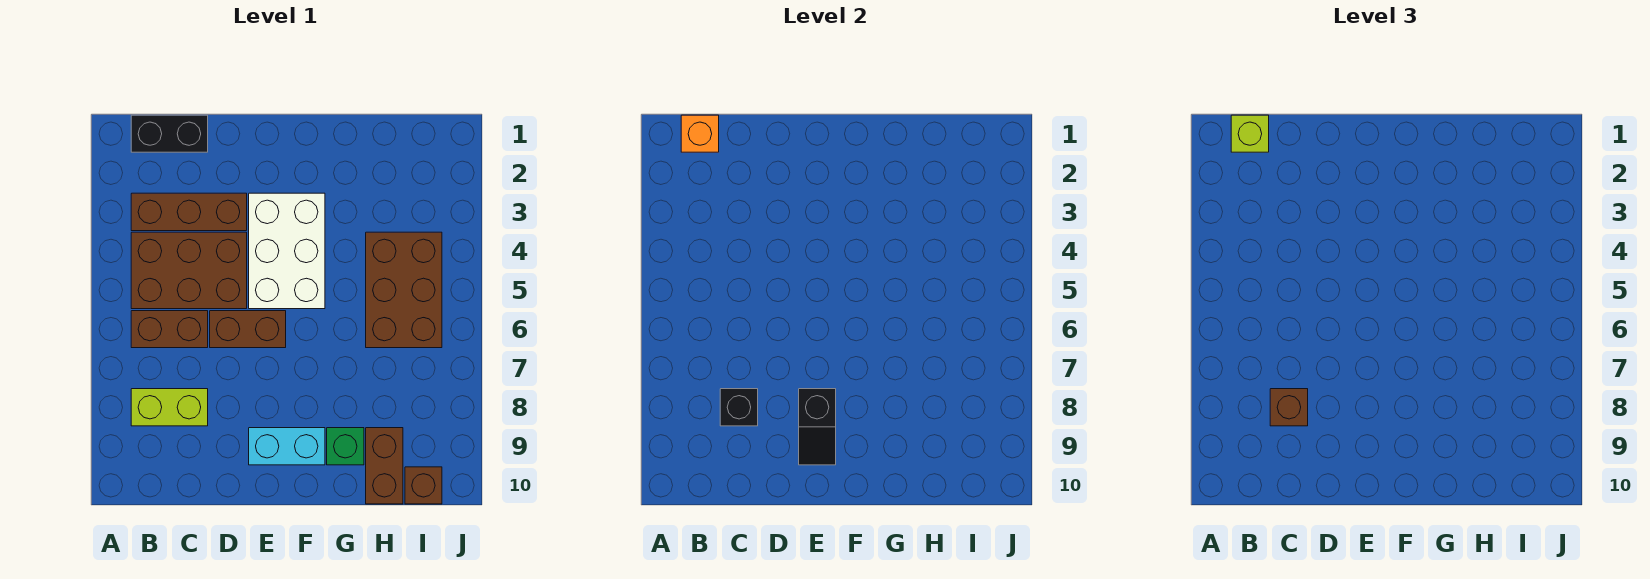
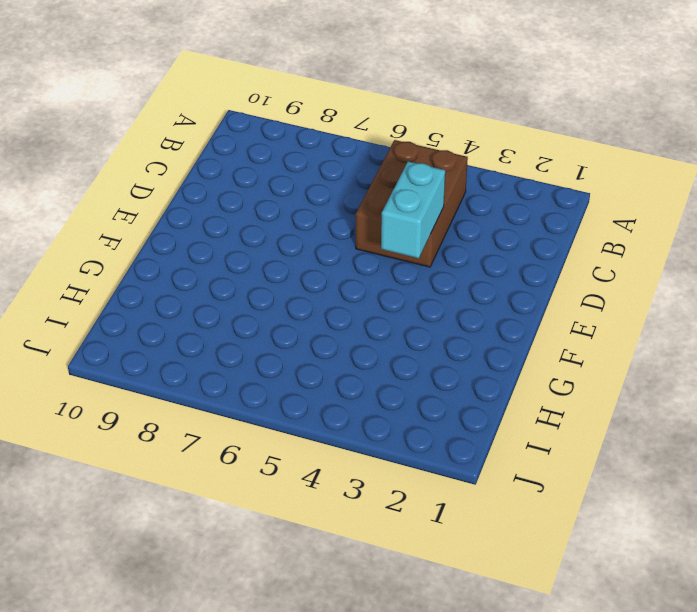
cyan brick D4:E4 level 2 -> cyan brick E9:F9 level 1
none -> black brick B1:C1 level 1
none -> brown brick B3:D3 level 1
none -> brown brick B6:C6 level 1

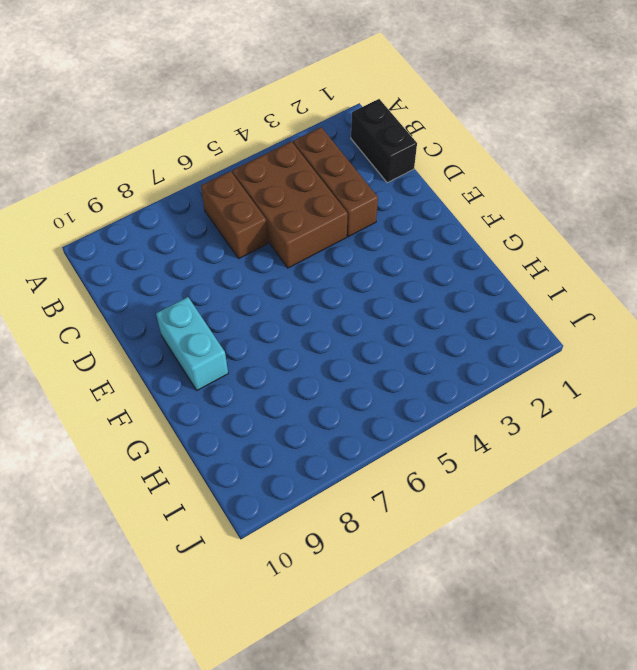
none -> lime brick B8:C8 level 1
none -> brown brick D6:E6 level 1
none -> white brick E3:F5 level 1

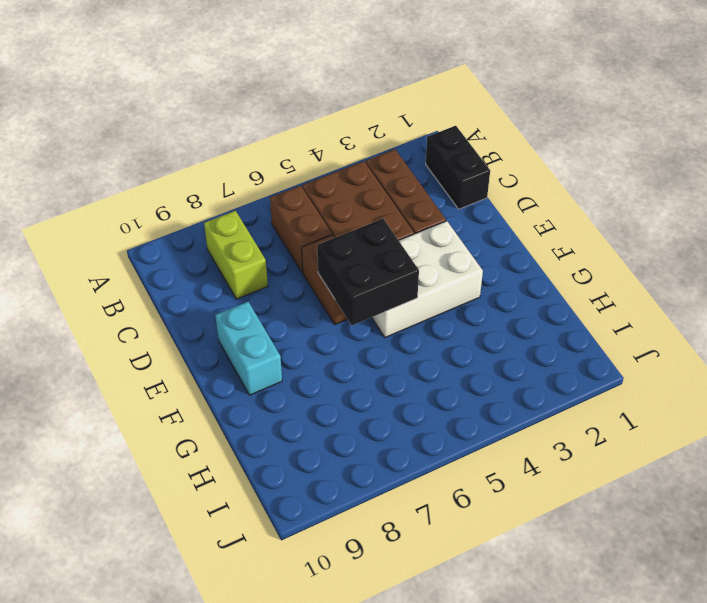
black brick E5:F6 level 2 -> none
none -> green brick G9 level 1
none -> brown brick H4:I6 level 1
none -> brown brick H9:H10 level 1

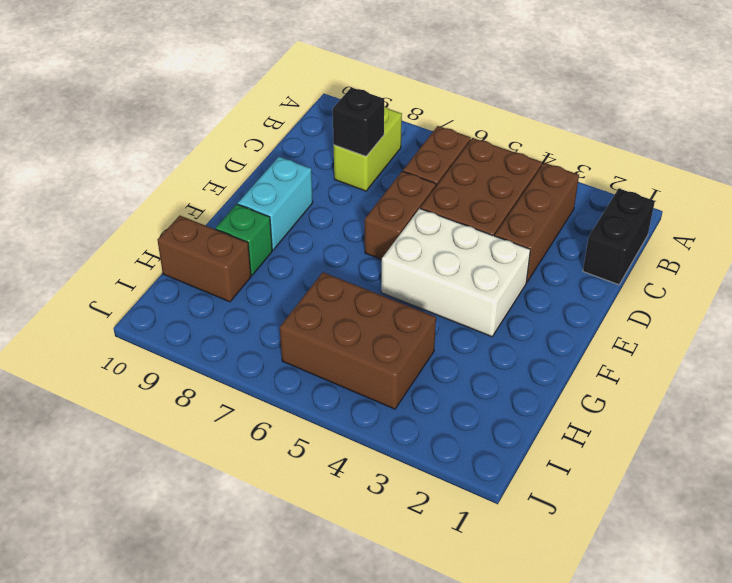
none -> brown brick I10 level 1
none -> orange brick B1 level 2
none -> black slope E8:E9 level 2 top 8

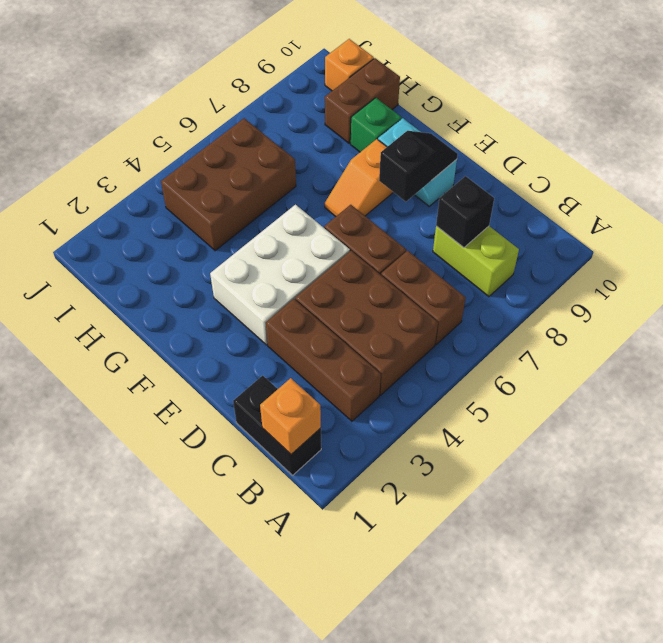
orange slope F7:F8 level 1 top 8 -> none
orange brick I10 level 1 -> brown brick I10 level 1
none -> lime brick B1 level 3
none -> brown brick C8 level 3

